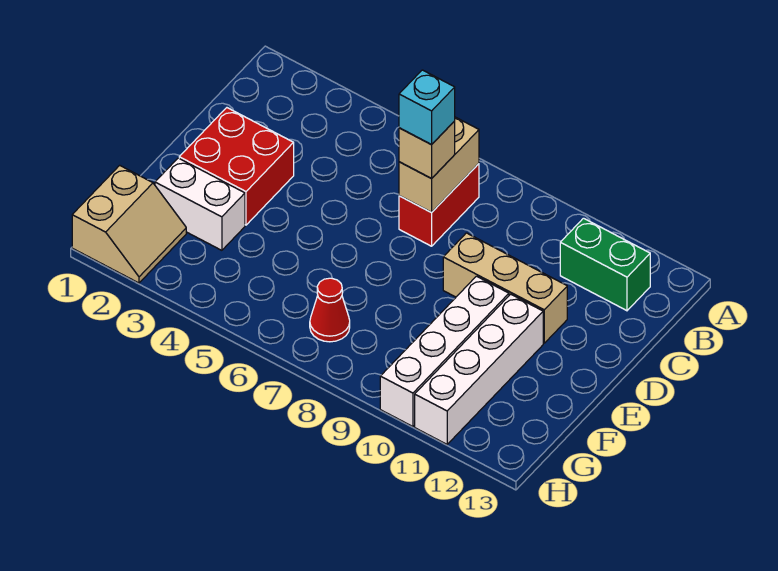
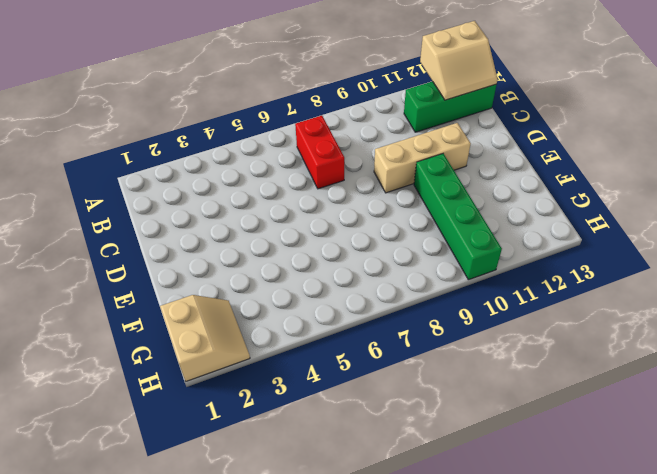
tan slope A12:B13 level 2 top A -> none
green brick B11:B13 level 1 -> green brick B11:B12 level 1
green brick E10:H10 level 1 -> white brick E10:H10 level 1
none -> red brick D2:E3 level 1
none -> white brick E11:H11 level 1
none -> white brick F2:F3 level 1

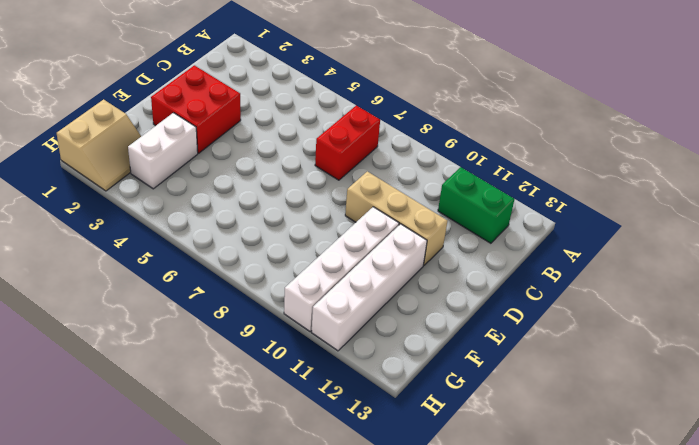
white brick F3:G3 level 1 -> white brick F2:F3 level 1
none -> red cone G7 level 1
none -> tan brick B7:C7 level 2
none -> tan brick C7 level 3

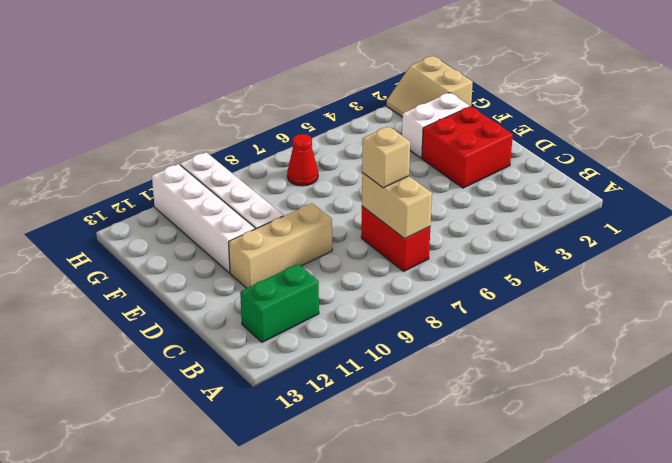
none -> cyan brick C7 level 4

